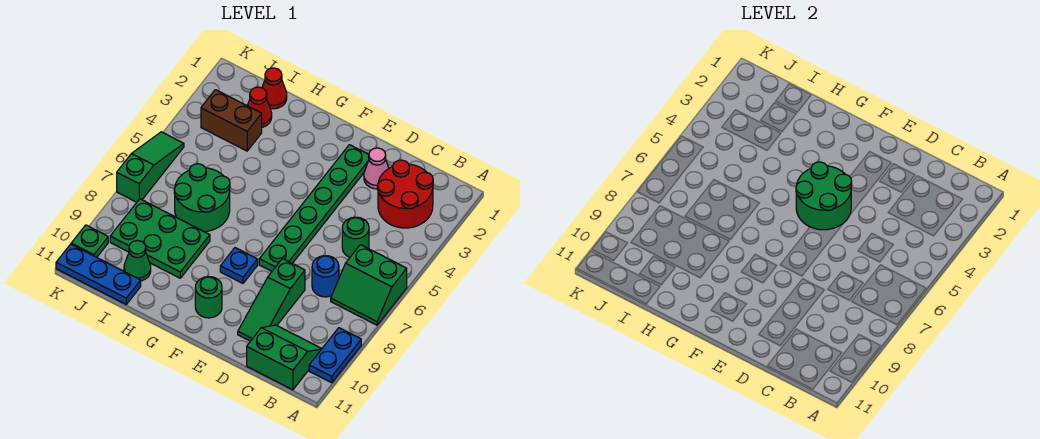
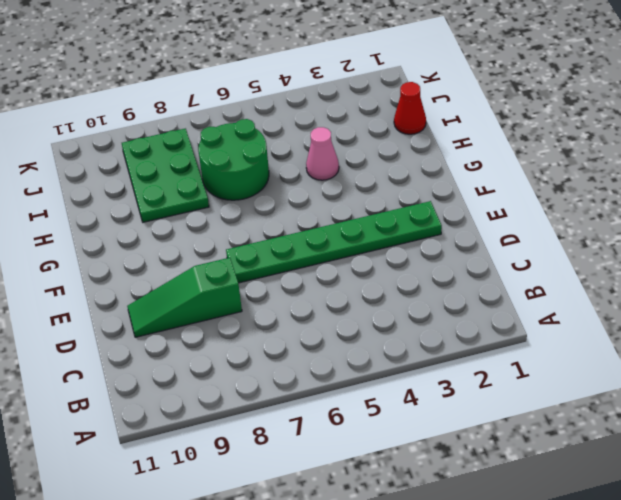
pink cone H4 level 1 -> pink cone D2 level 1
none -> green slope A6:B7 level 1 top 6
none -> blue plate A9:A10 level 1
none -> red round brick B2:C3 level 1

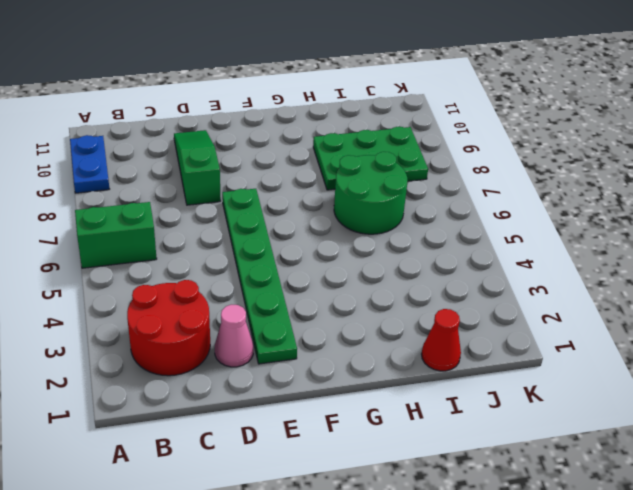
none -> green slope B10:C11 level 1 top 11
none -> green round brick C5 level 1
none -> blue round brick C7 level 1

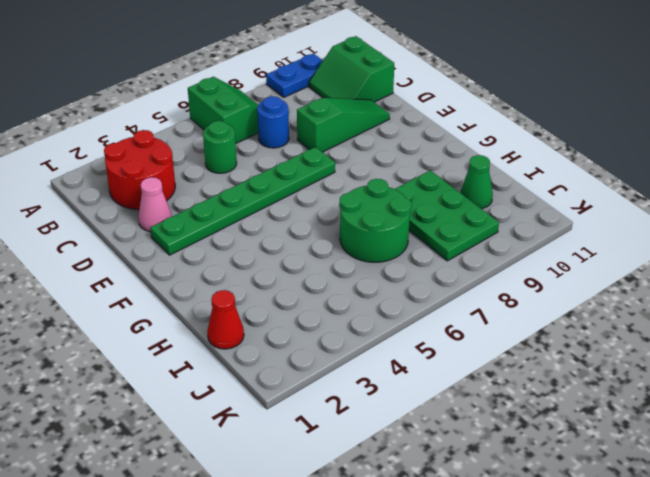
none -> blue plate F8 level 1
none -> green round brick F10 level 1
none -> red cone I2 level 1

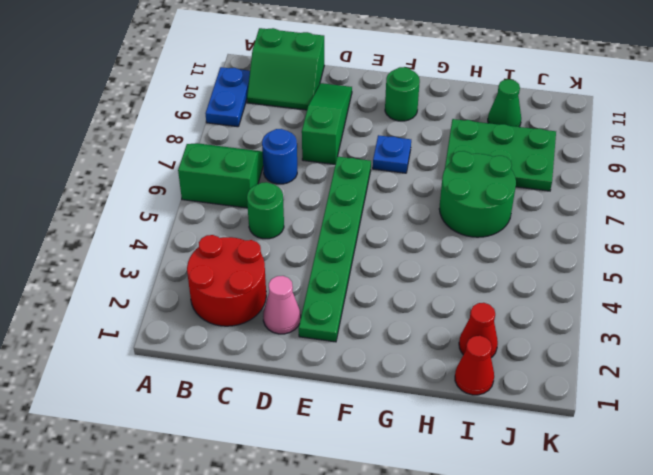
none -> brown brick I3:J3 level 1
none -> blue plate I11:K11 level 1
none -> green slope K5:K7 level 1 top 7

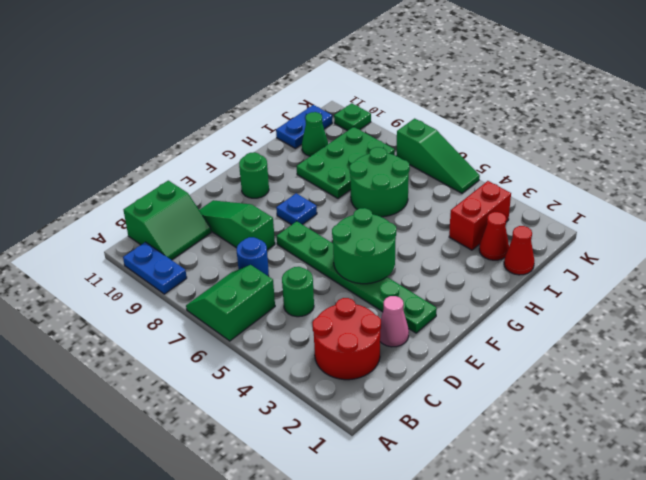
red brick I3:J3 level 1 -> brown brick I3:J3 level 1
blue plate I11:J11 level 1 -> blue plate I11:K11 level 1

